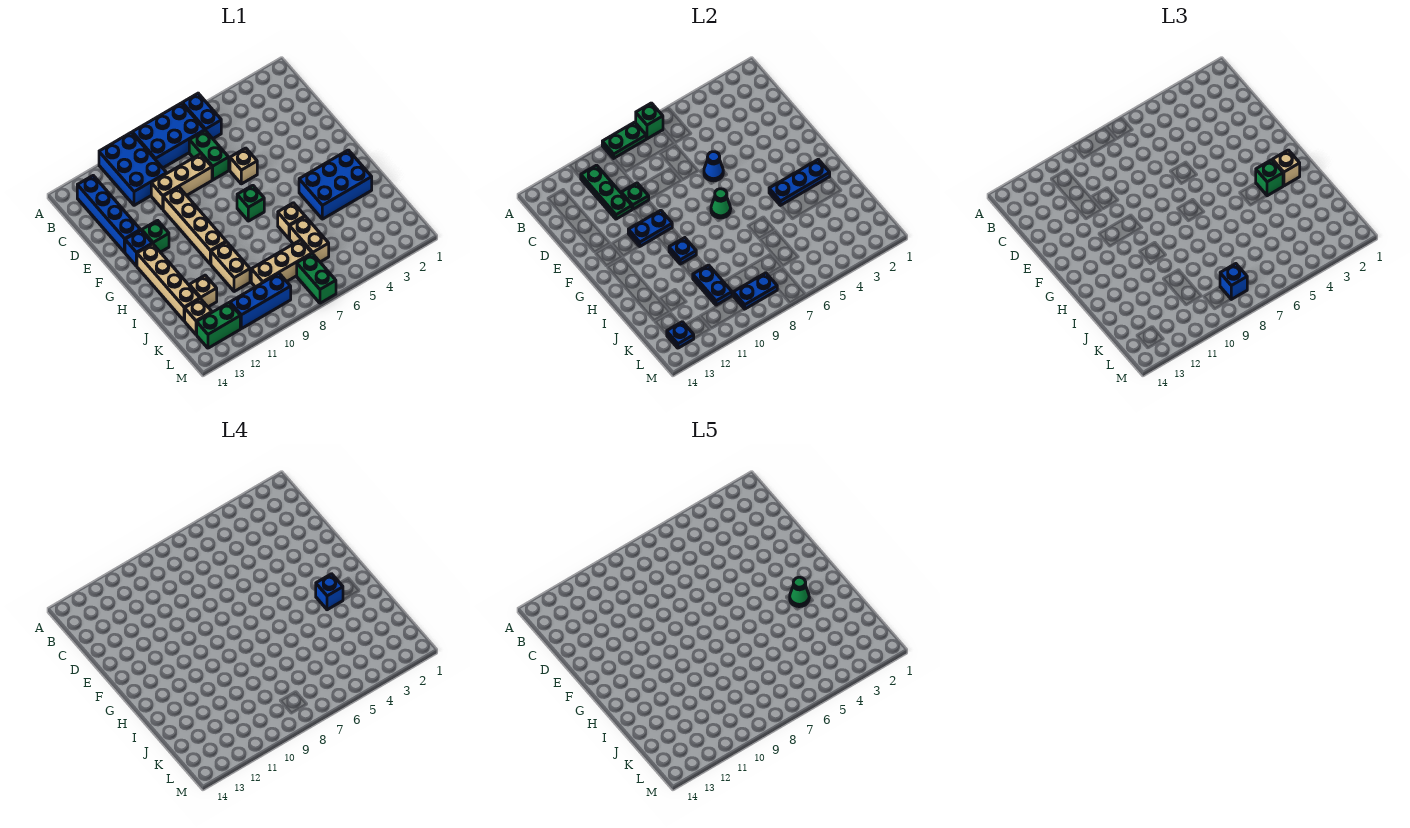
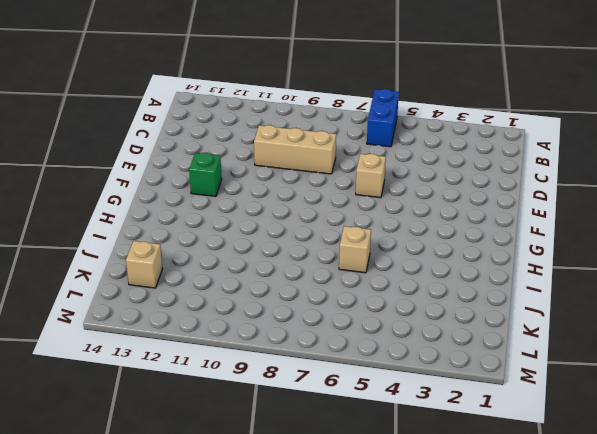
none -> blue brick A7:B9 level 1
none -> blue brick A10:C11 level 1
none -> blue brick B13:E13 level 1
none -> green brick C7:D7 level 1

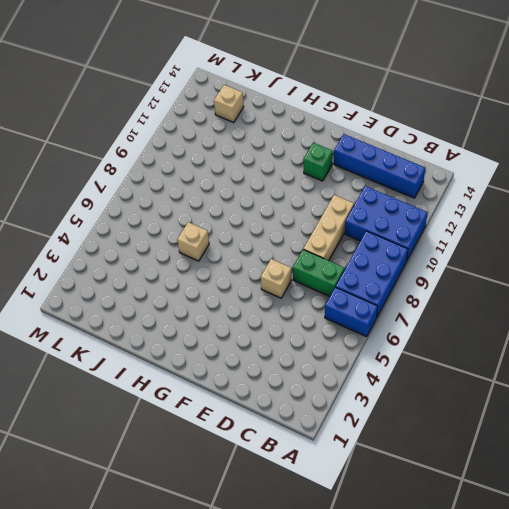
none -> tan brick E10:H10 level 1
none -> blue brick F13 level 1
none -> green brick G7 level 1
none -> tan brick G13:J13 level 1

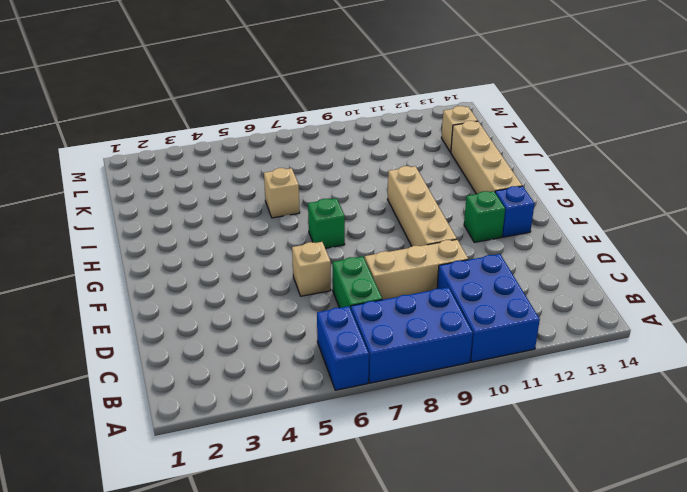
none -> blue brick B13:E13 level 1
none -> blue brick H2:I4 level 1
none -> tan brick I10:J10 level 1
none -> tan brick J6:K6 level 1

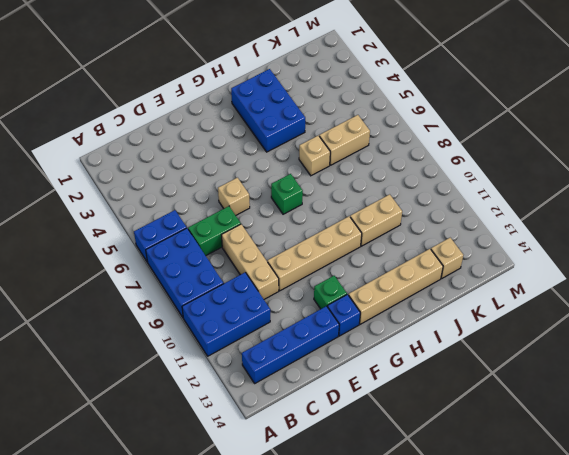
none -> tan brick J12 level 1
none -> tan brick K7:K9 level 1
none -> green brick L7:M7 level 1
none -> blue brick L9:L11 level 1

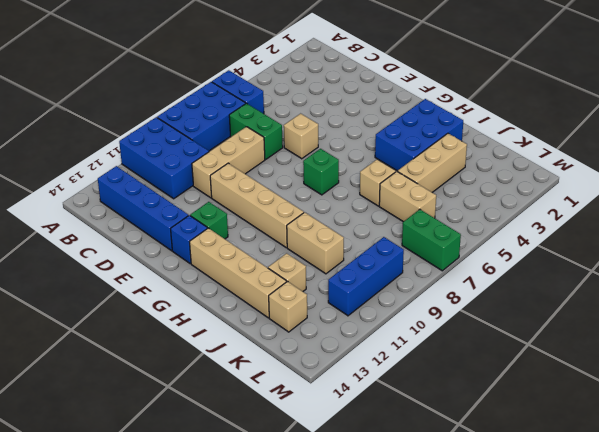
tan brick J3:J5 level 1 -> tan brick K7:K9 level 1
none -> green brick L12:L13 level 1
none -> green brick A7 level 2
none -> green plate A8:A9 level 2
none -> green plate B11:D11 level 2

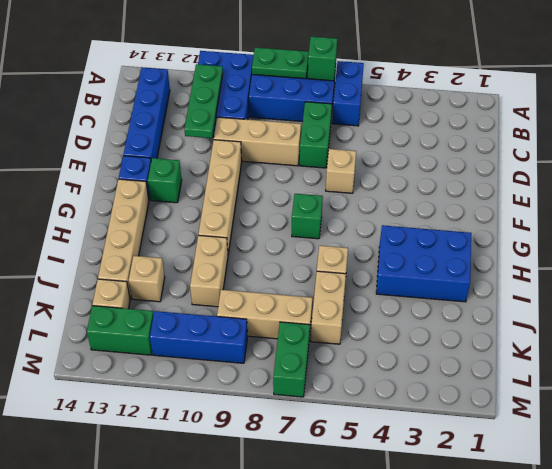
none -> green plate D10 level 2
none -> blue cone E6 level 2
none -> blue plate F10:F11 level 2
none -> green cone G7 level 2

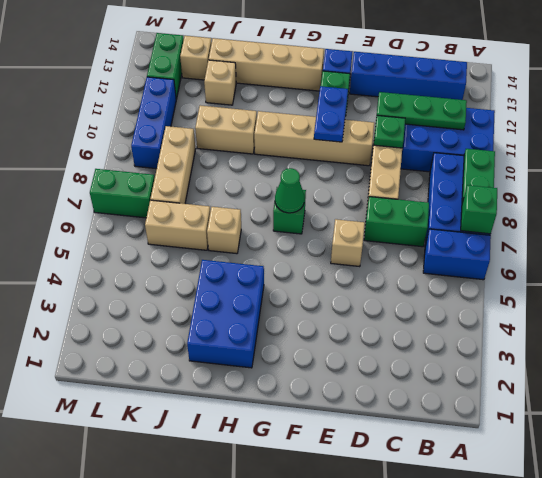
none -> blue cone E6 level 2
none -> blue plate H2:H4 level 2
none -> blue plate H10 level 2
none -> blue plate J10:K10 level 2

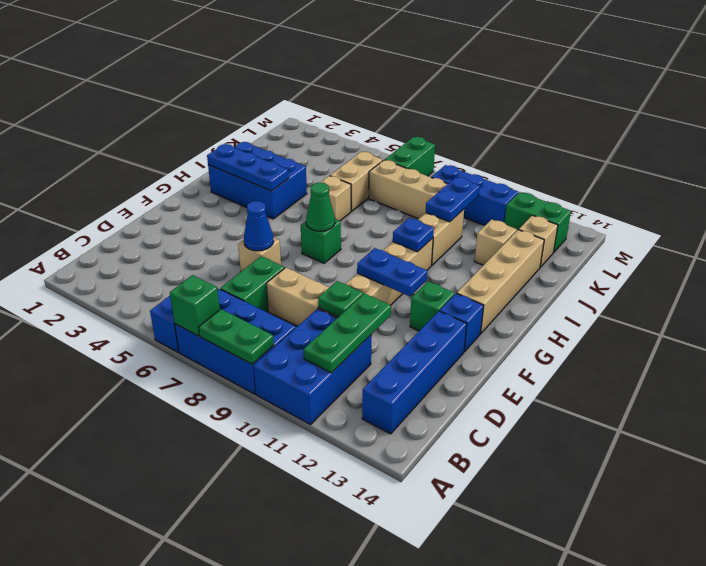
none -> blue plate L8:L9 level 2
none -> blue plate L13 level 2
none -> tan brick H2 level 3
none -> green brick H3 level 3

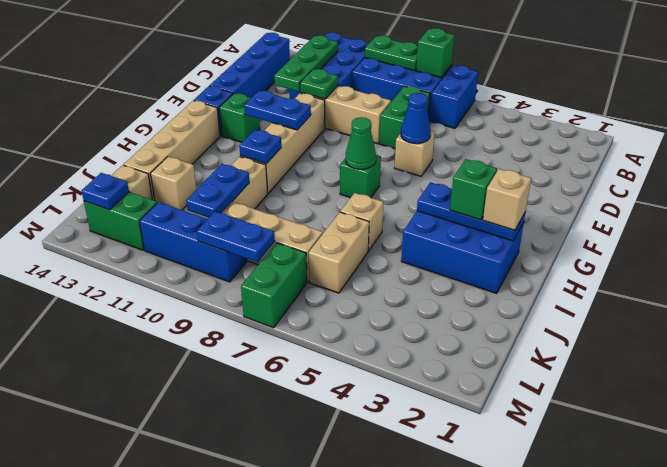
none -> blue brick L8 level 3
none -> blue brick H3 level 4
none -> green cone H3 level 5

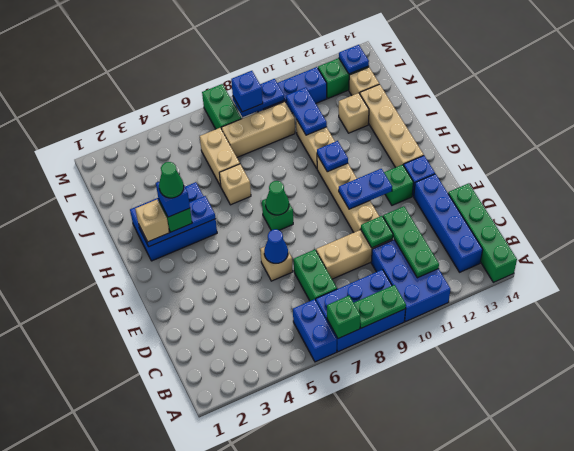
green brick A14:D14 level 1 -> none

